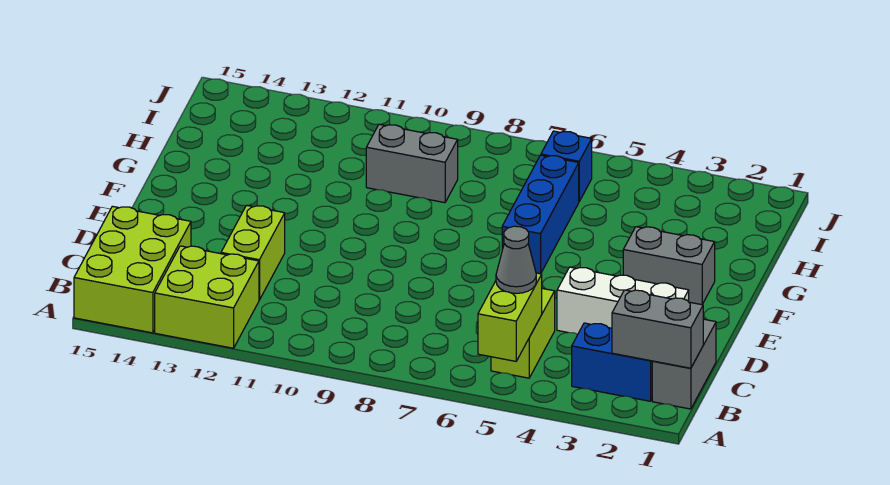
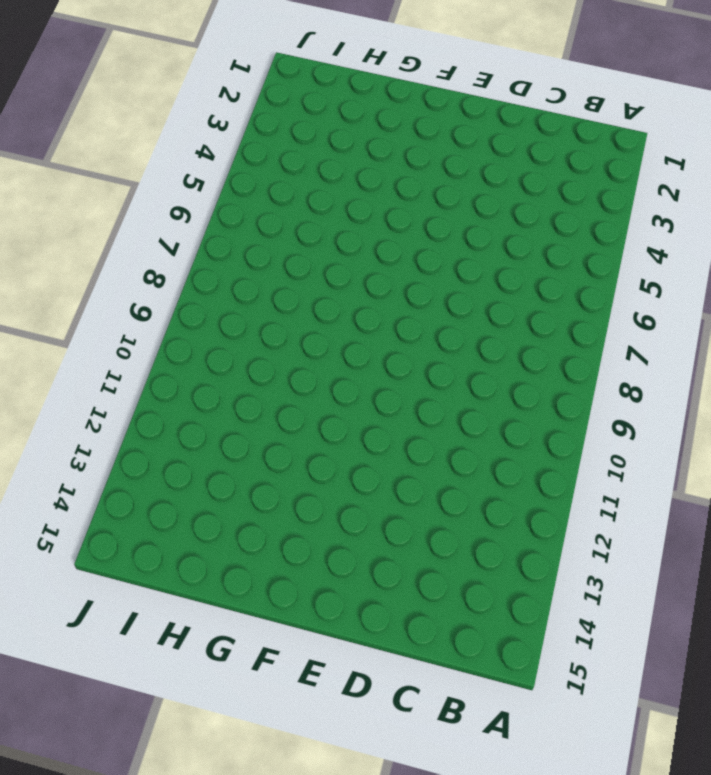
none -> lime brick A12:B13 level 1
none -> lime brick A14:C15 level 1
none -> grey brick B1:C1 level 1

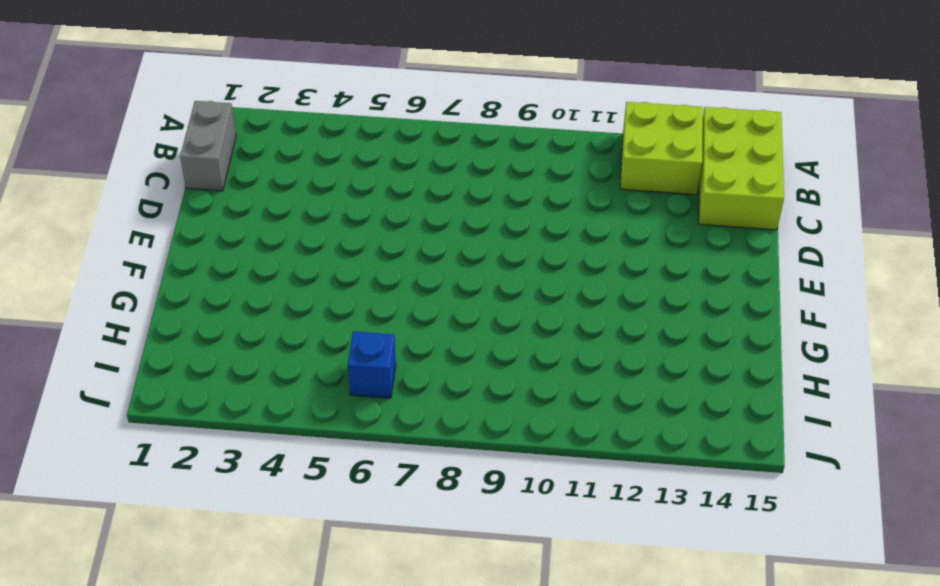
none -> blue brick B2:B3 level 1
none -> lime brick B5:C5 level 1
none -> lime brick C12:D12 level 1

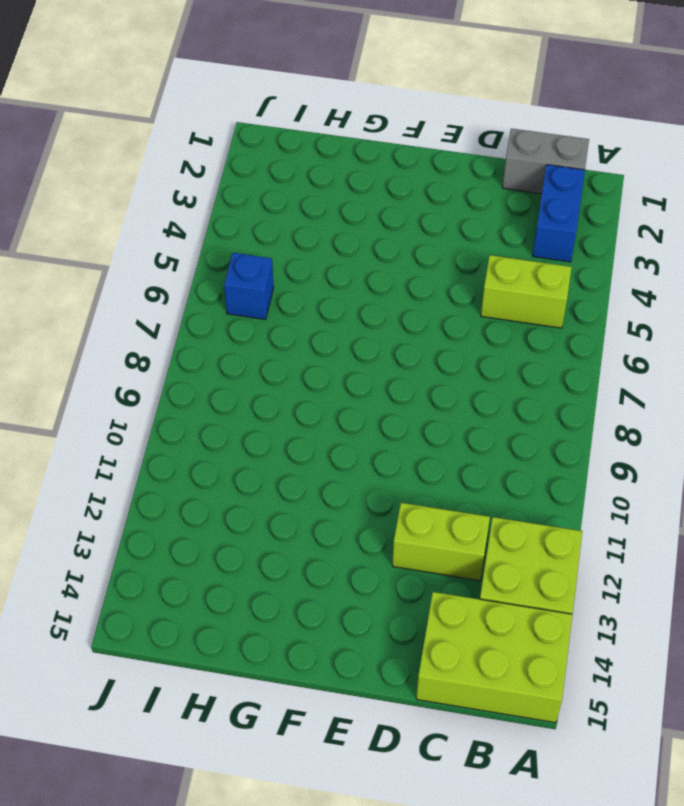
none -> white brick D2:D4 level 1
none -> grey brick F2:F3 level 1
none -> blue brick F6:H6 level 1

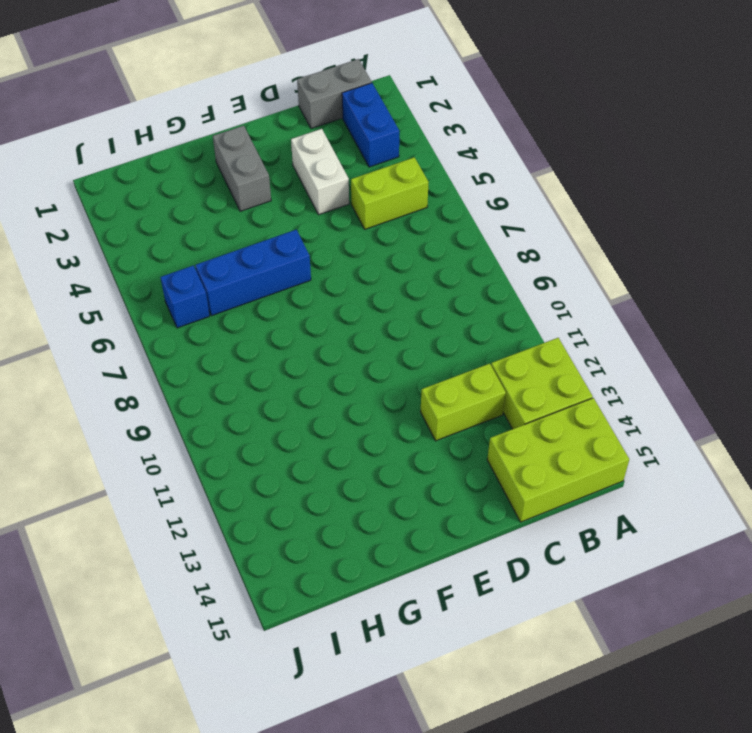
white brick D3:D4 level 1 -> white brick D2:D4 level 1
none -> grey brick H9:H10 level 1
none -> lime brick A5:B5 level 2
none -> grey brick B1:B2 level 2

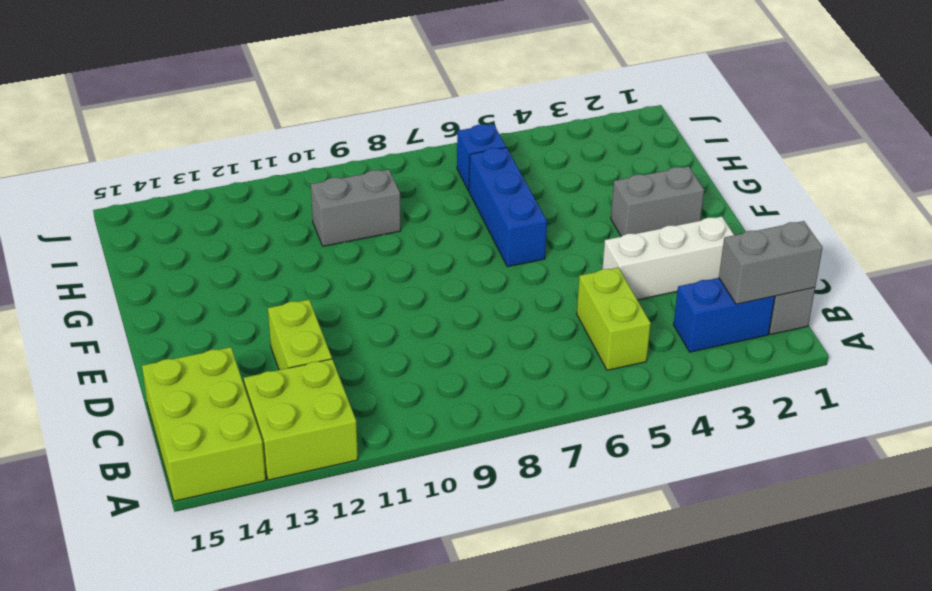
none -> lime brick A5:B5 level 2
none -> grey cone B5 level 3

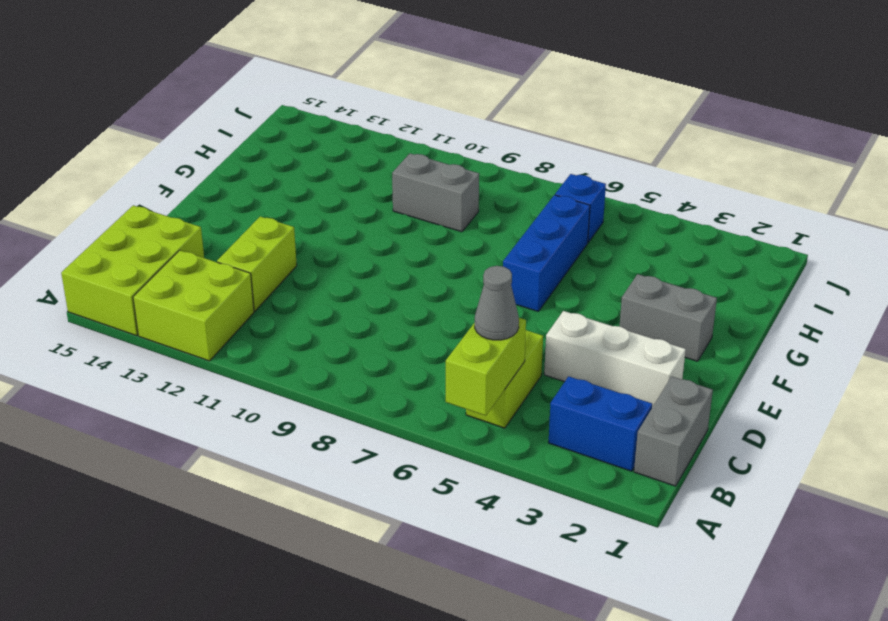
none -> grey brick B1:B2 level 2

